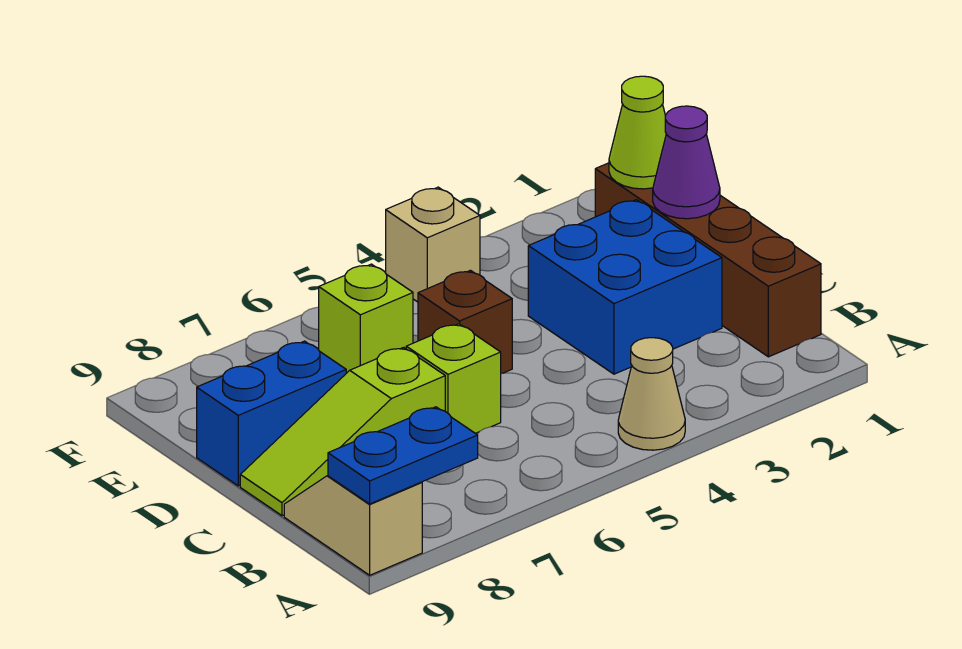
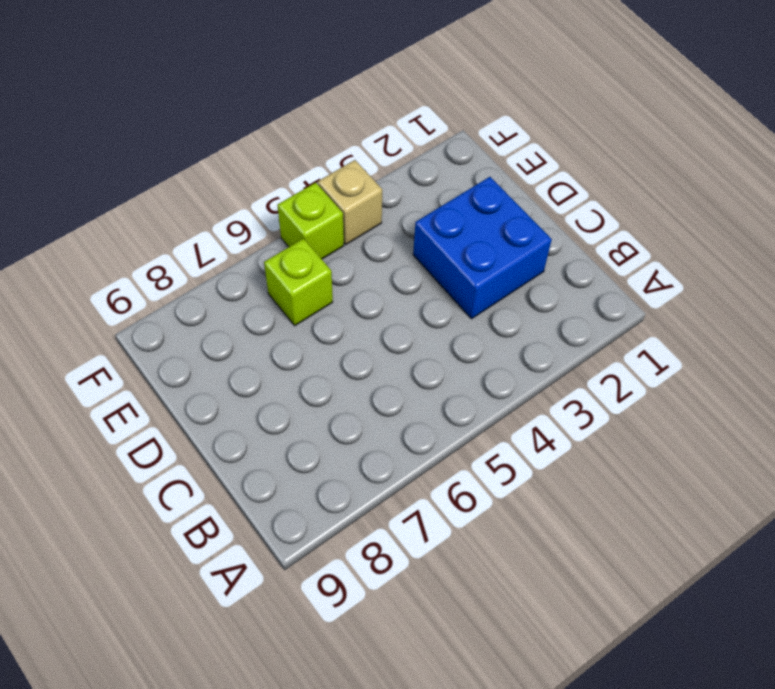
lime brick F5 level 1 -> lime brick C6 level 1
none -> tan cone A4 level 1
none -> tan slope A9:B9 level 1 top A
none -> brown brick B1:E1 level 1

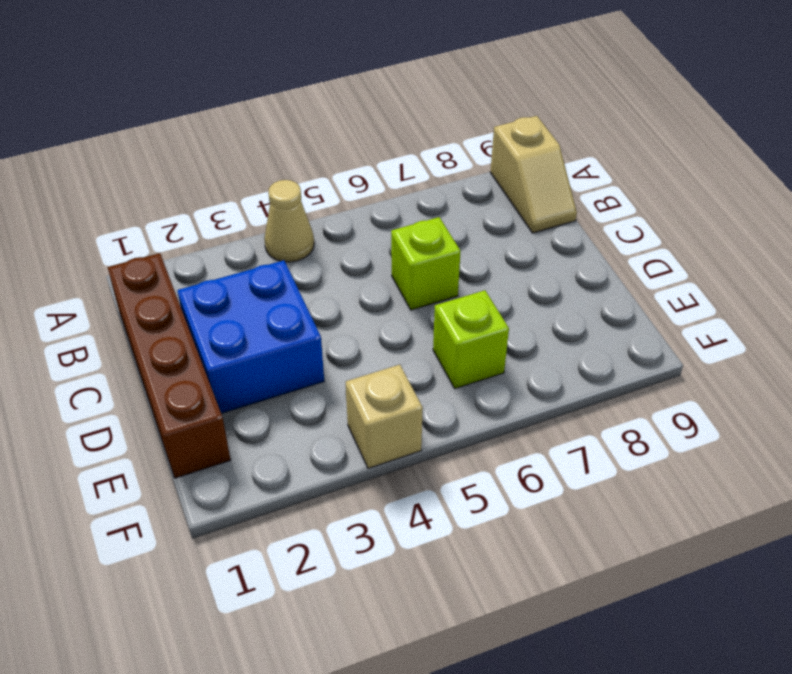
none -> lime slope C7:C9 level 1 top 7
none -> brown brick D5 level 1
none -> blue brick D8:D9 level 1

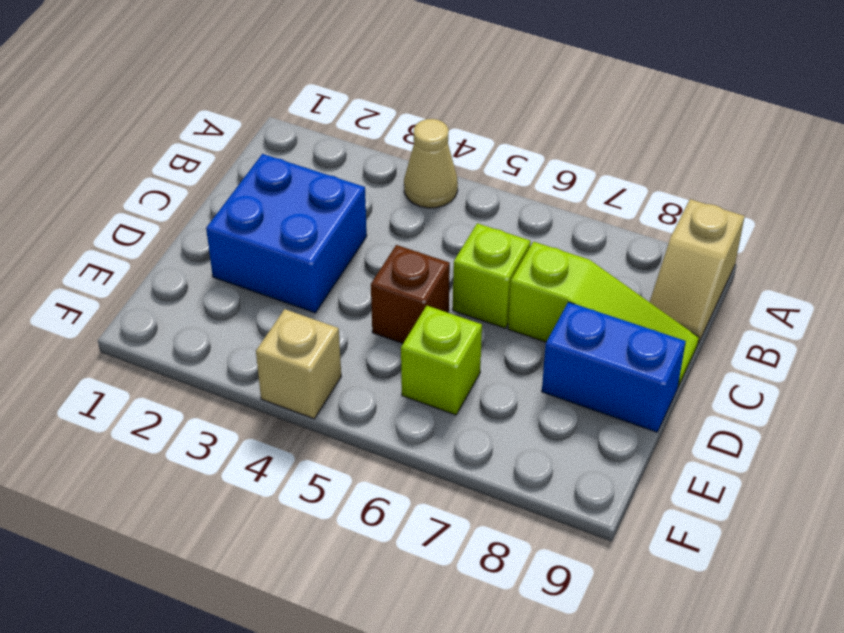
none -> brown brick B1:E1 level 1
none -> blue plate A8:A9 level 2
none -> purple cone D1 level 2

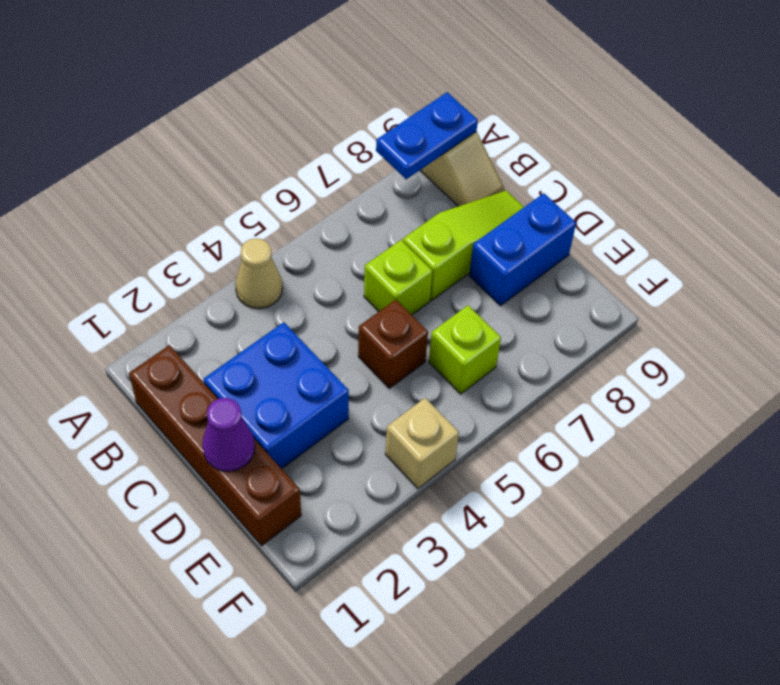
none -> lime cone E1 level 2

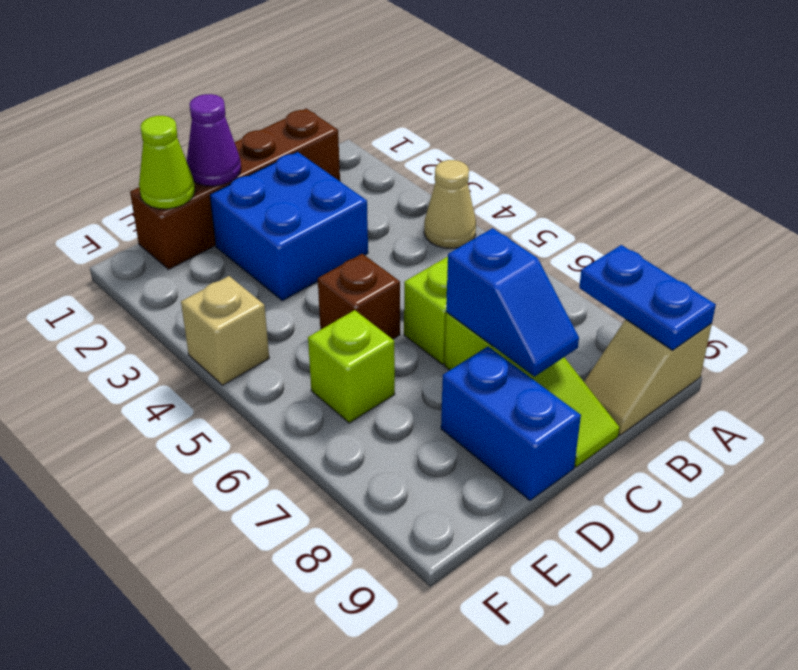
blue slope C7:C8 level 2 top 7 -> none

